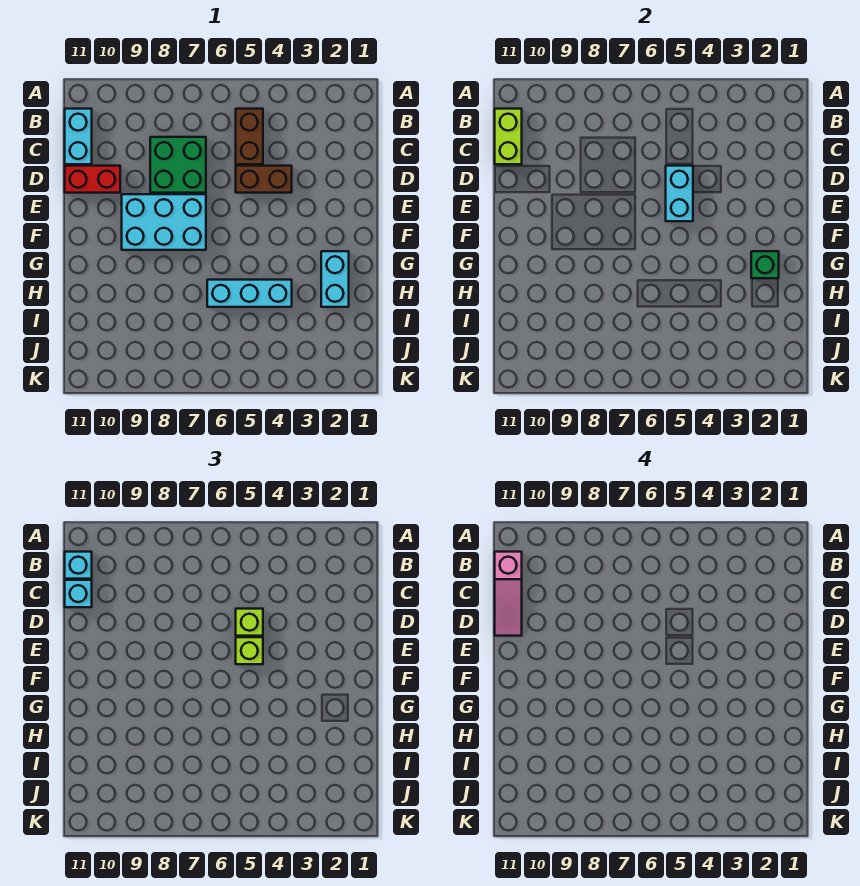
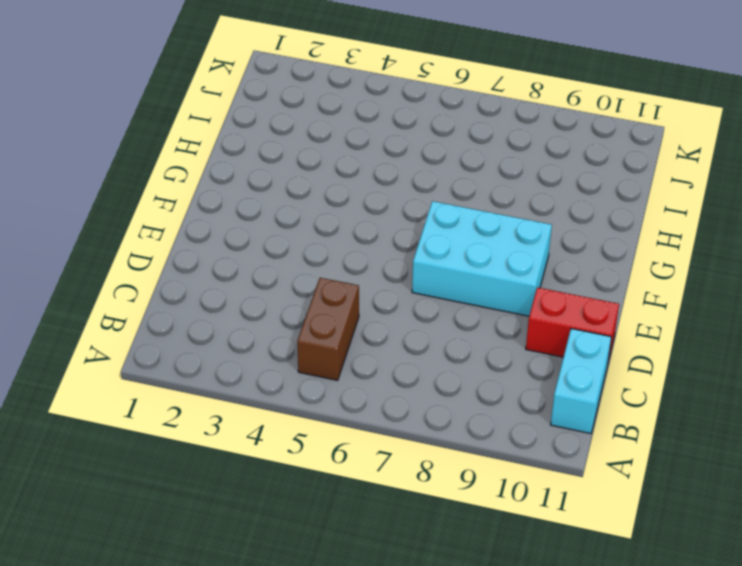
none -> green brick C7:D8 level 1
none -> brown brick D4:D5 level 1
none -> cyan brick G2:H2 level 1

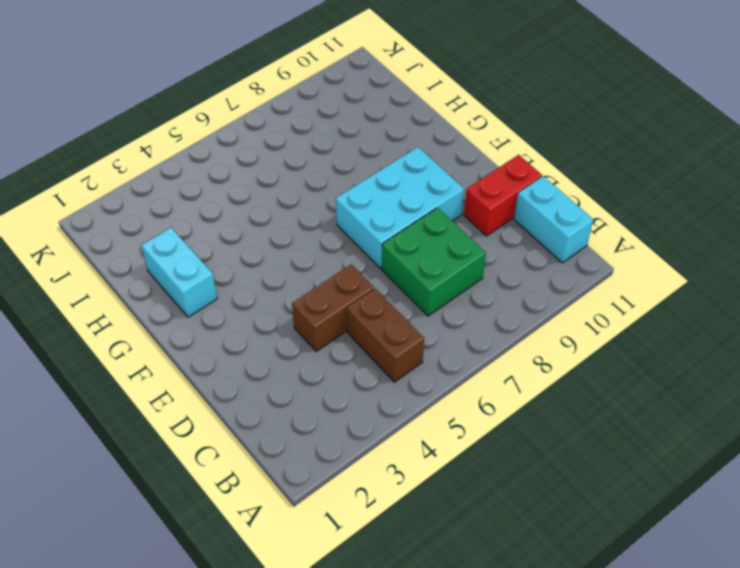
none -> cyan brick H4:H6 level 1
none -> lime brick B11:C11 level 2
none -> cyan brick D5:E5 level 2

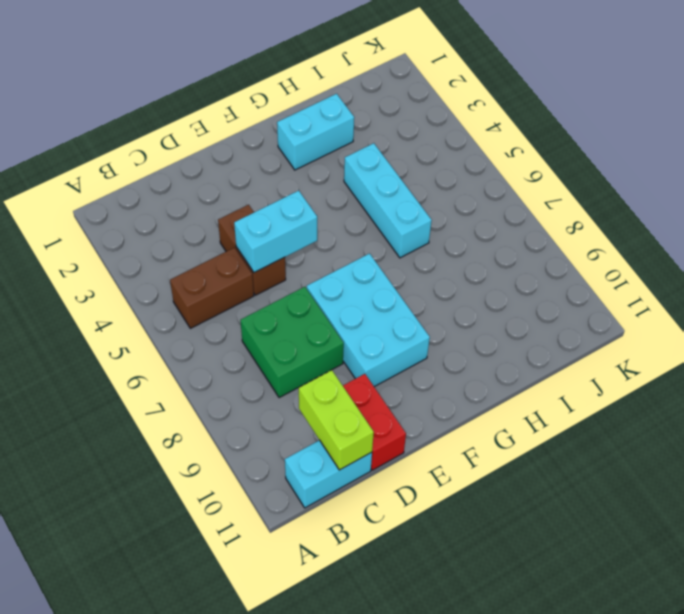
lime brick C10:C11 level 2 -> lime brick B11:C11 level 2
none -> green brick G2 level 2
none -> cyan brick B11 level 3
none -> cyan brick C11 level 3

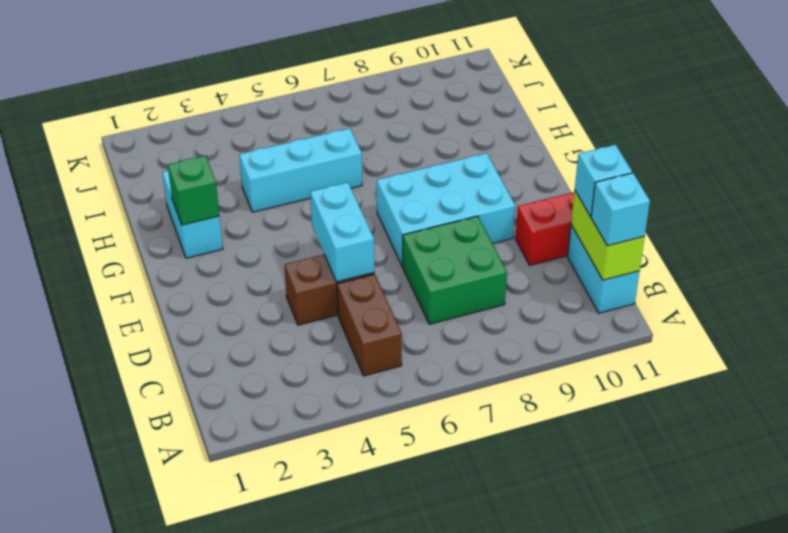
none -> lime brick D5 level 3
none -> lime brick E5 level 3
none -> pink slope B11:D11 level 4 top B

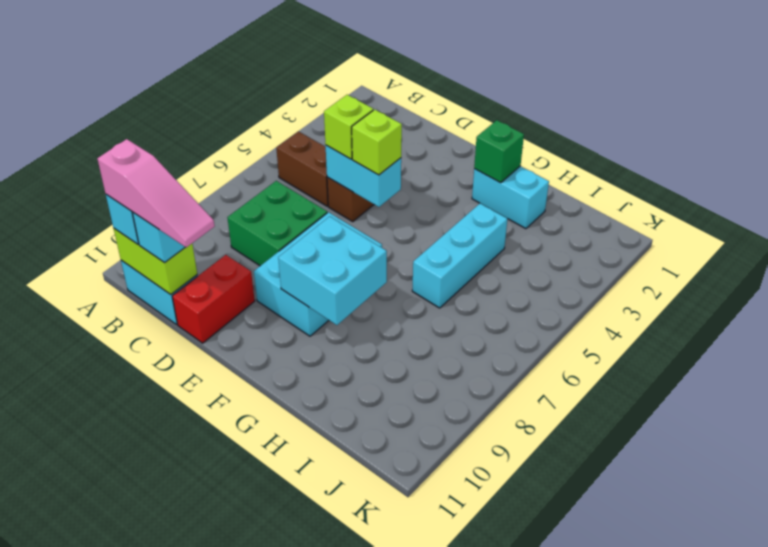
cyan brick F8:G9 level 2 -> none

